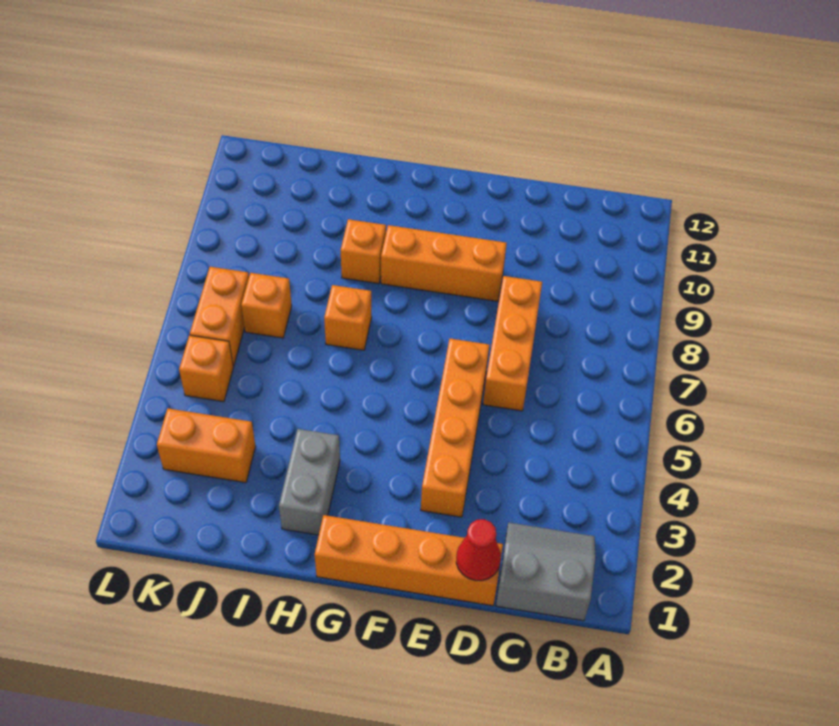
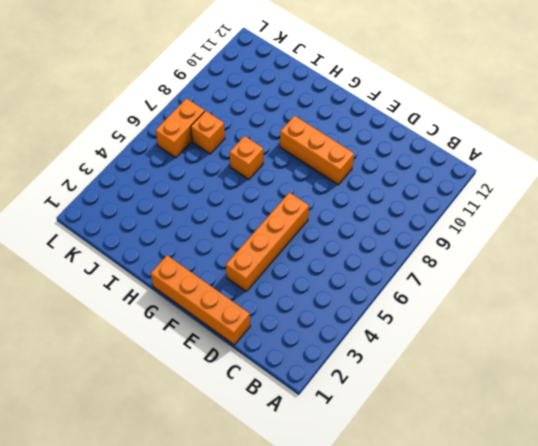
none -> grey slope B1:C2 level 1 top 1
none -> orange brick D6:D8 level 1
none -> grey brick H2:H3 level 1

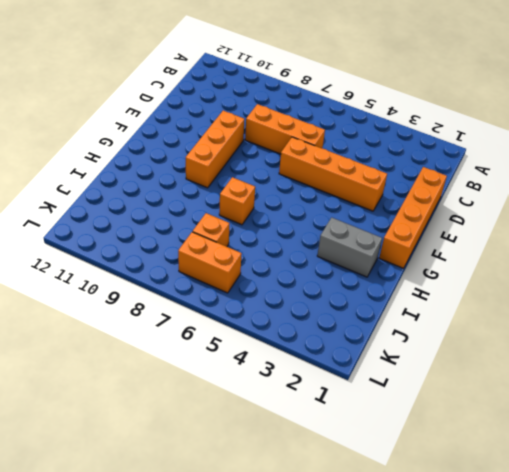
none -> grey slope B1:C2 level 1 top 1
none -> orange brick H9 level 1
none -> orange brick J3:K3 level 1

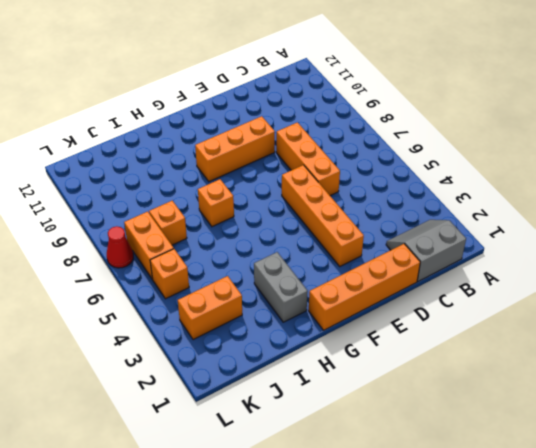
red cone L7 level 1 -> red cone D1 level 2
none -> orange brick H9 level 1

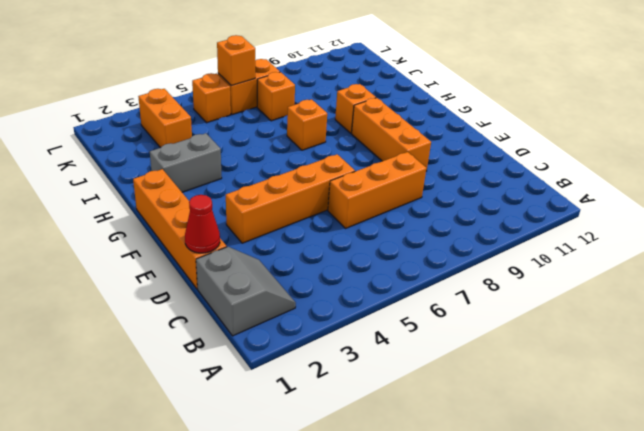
orange brick K6 level 2 -> none

